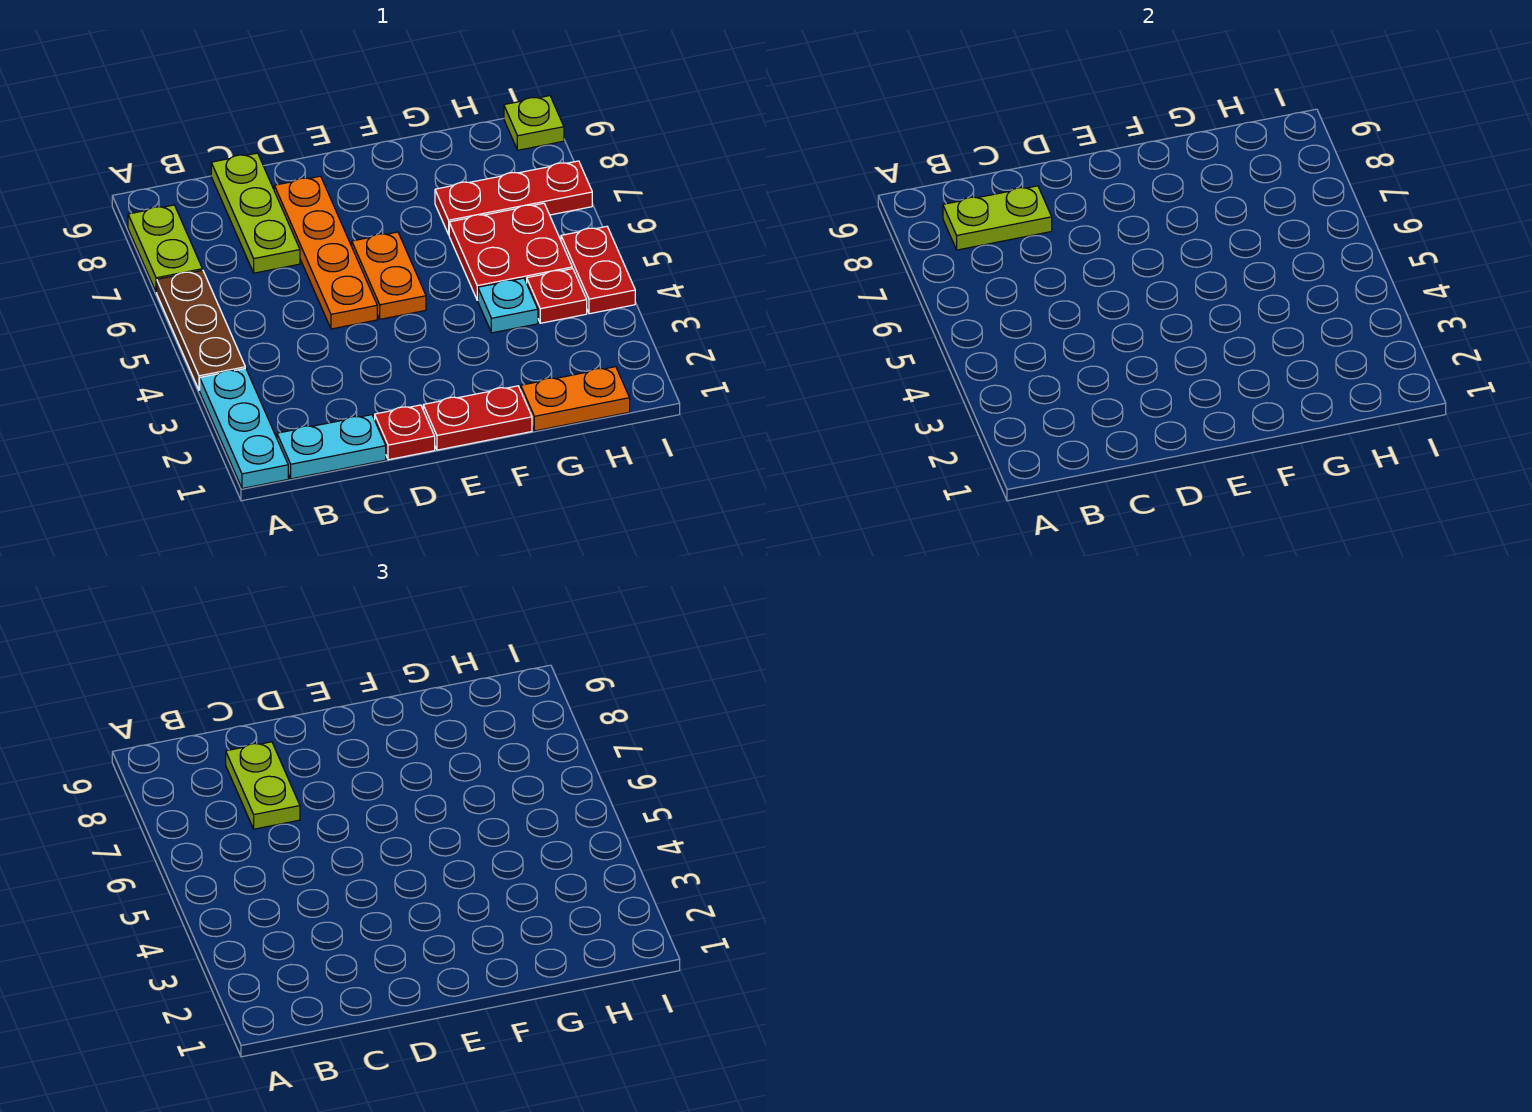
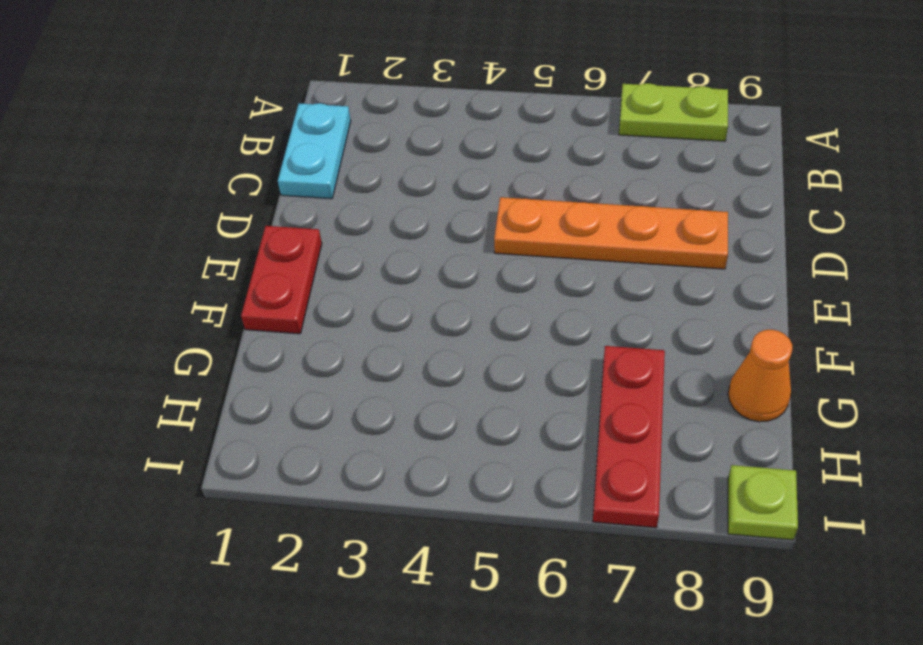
orange cone G9 level 1 -> none
none -> cyan plate A1:A3 level 1
none -> brown plate A4:A6 level 1
none -> lime plate C7:C9 level 1

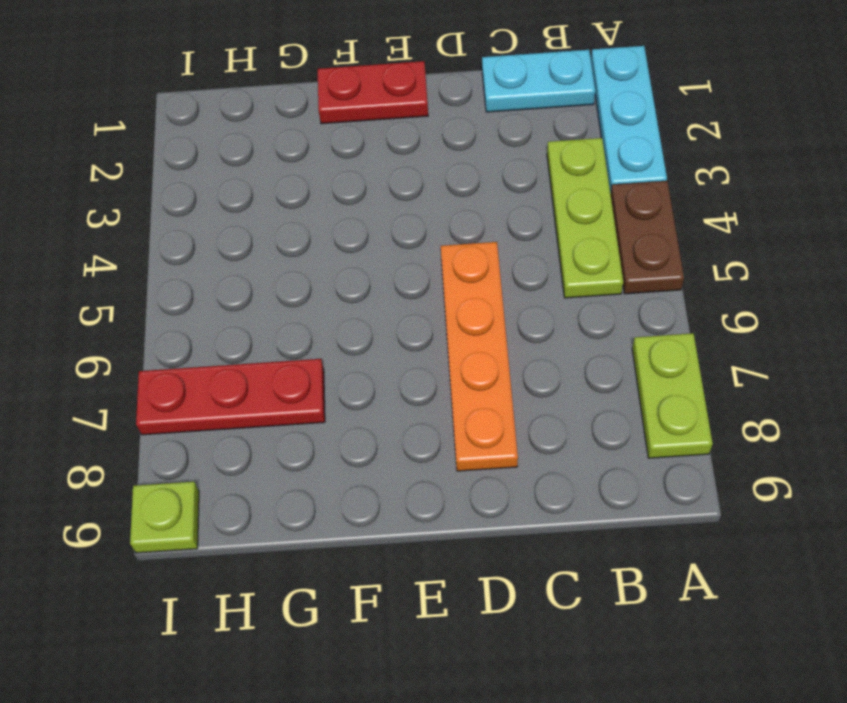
brown plate A4:A5 level 1 -> brown plate A4:A6 level 1
lime plate B3:B5 level 1 -> lime plate C7:C9 level 1
none -> red plate D1 level 1
none -> orange plate E5:E6 level 1
none -> orange plate G1:H1 level 1

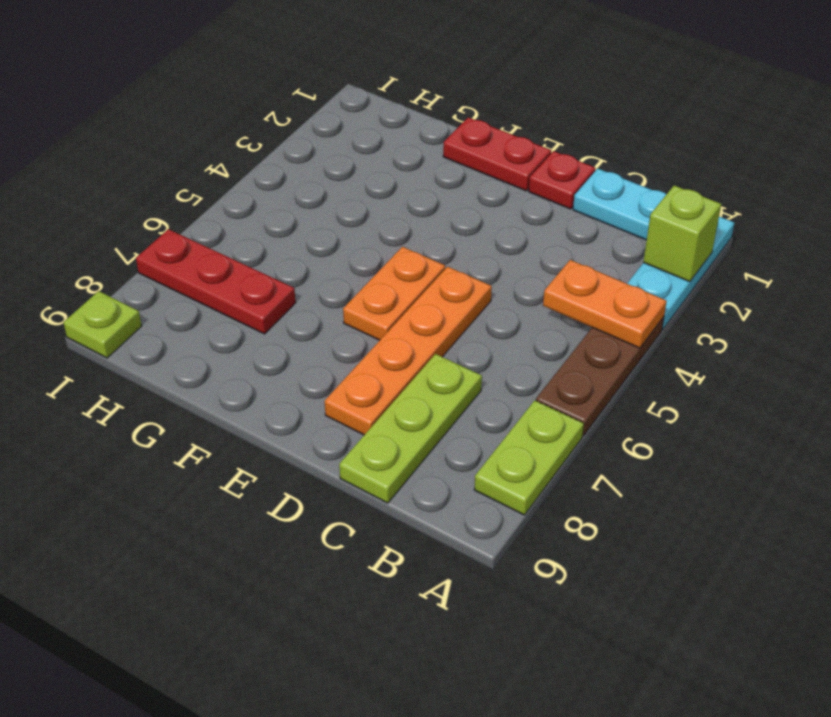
lime brick A2 level 2 -> none
orange plate A4:B4 level 2 -> orange plate G1:H1 level 1
none -> cyan plate G4 level 1
none -> red plate G5:H6 level 1
none -> red plate H4 level 1

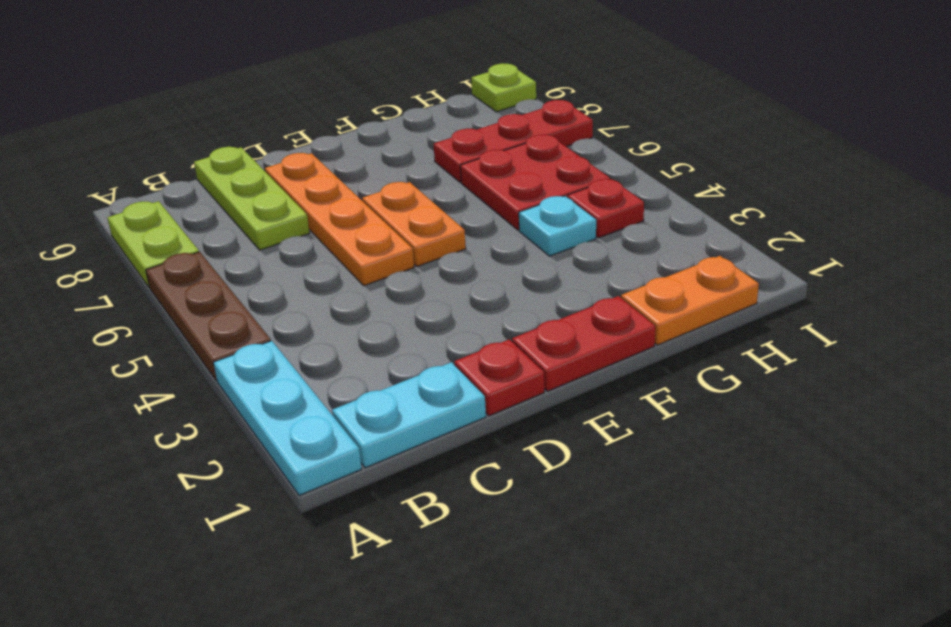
none -> red plate I4:I5 level 1
none -> lime plate B8:C8 level 2
none -> lime plate C7:C8 level 3

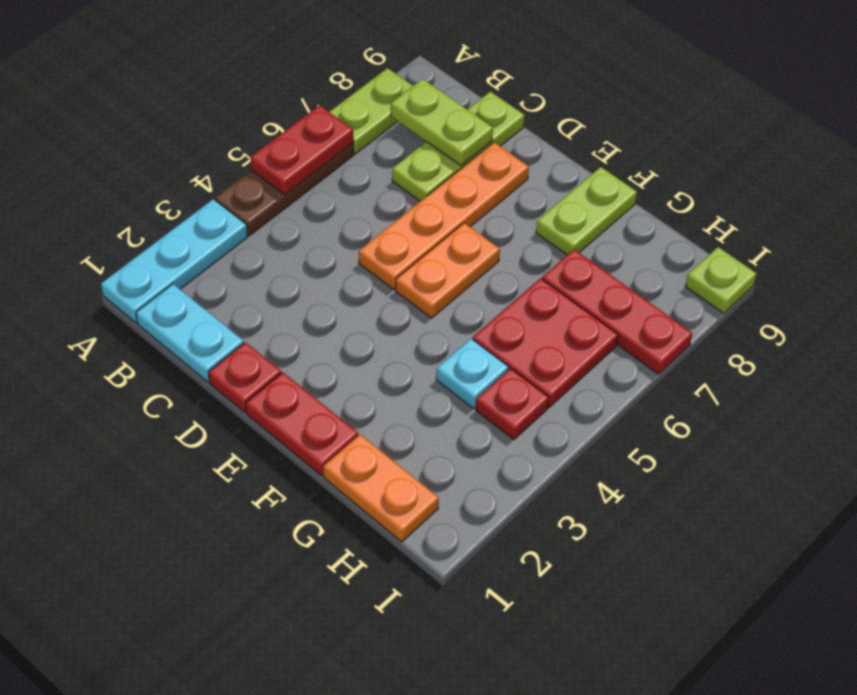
red plate A5:A6 level 2 -> red plate I4:I5 level 1
lime plate F8:F9 level 1 -> lime plate C7:C8 level 3

